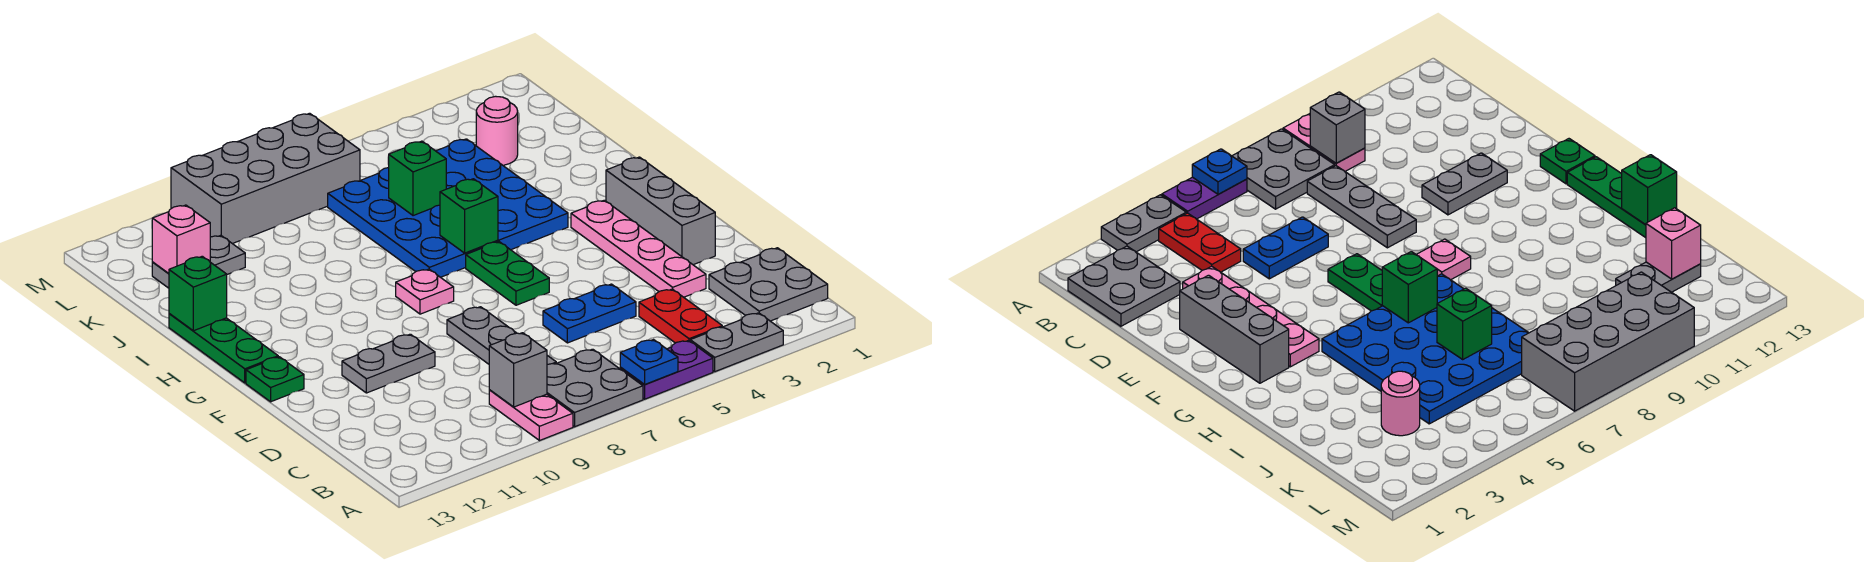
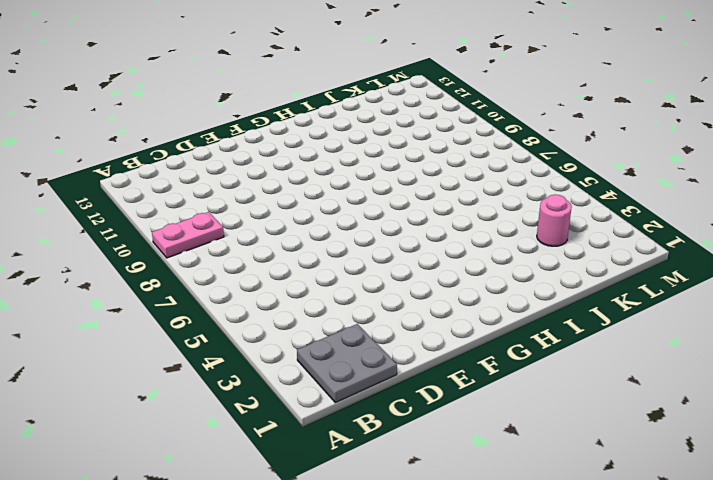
none -> grey plate A3:A4 level 1
none -> purple plate A5:A6 level 1
none -> grey plate A7:B8 level 1

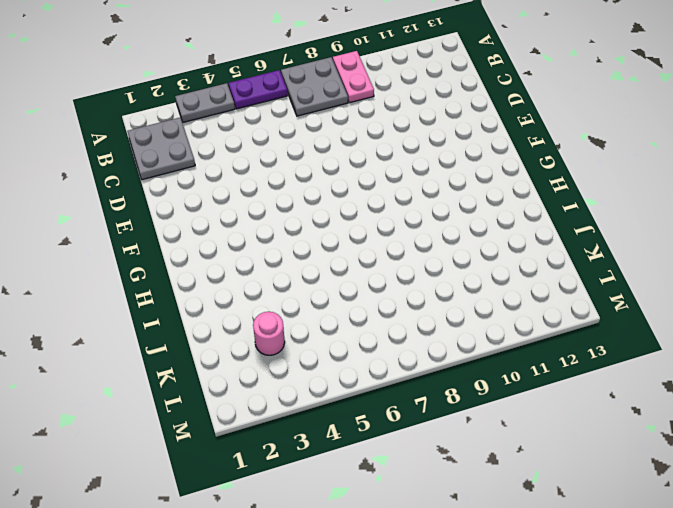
none -> red plate B4:C4 level 1
none -> grey plate C8:E8 level 1
none -> pink plate D3:G3 level 1

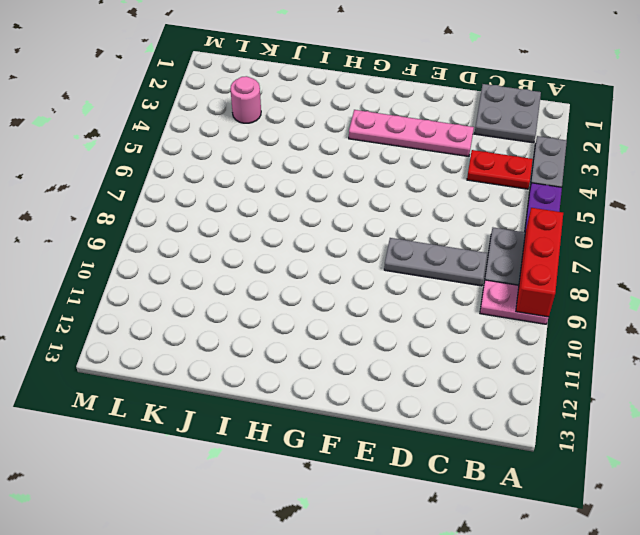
red brick A7:A9 level 2 -> none
none -> blue plate D5:D6 level 1
none -> grey brick E2:G2 level 1
none -> grey plate E10:E11 level 1

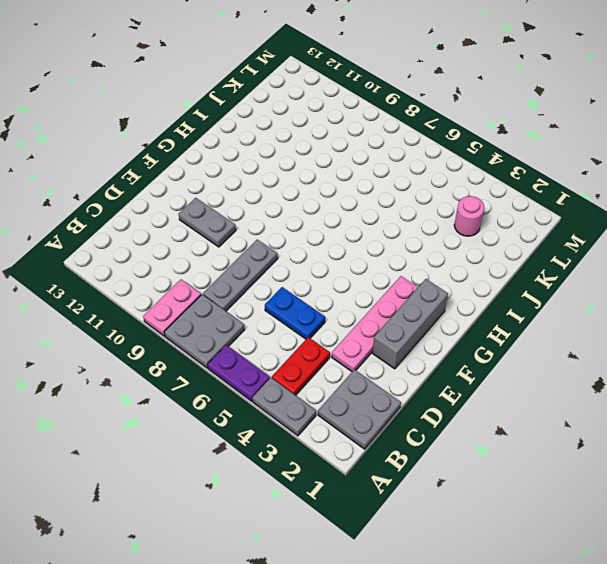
none -> green plate F6:G6 level 1
none -> green plate F13 level 1
none -> pink plate G8 level 1

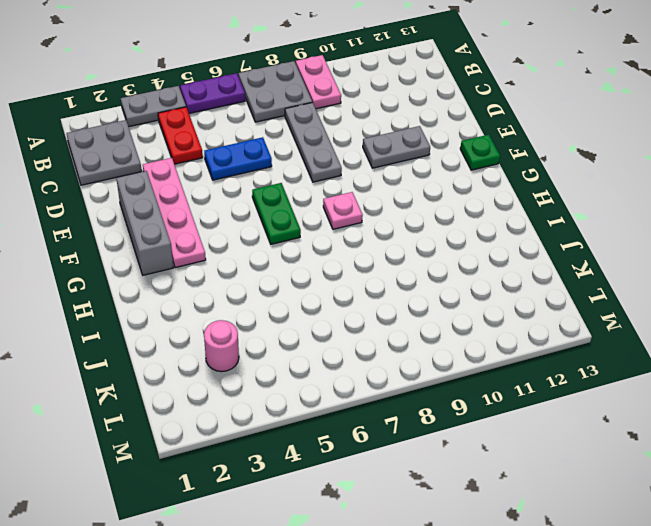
none -> green plate G13:I13 level 1
none -> blue plate H4:K7 level 1
none -> grey plate K11:K12 level 1

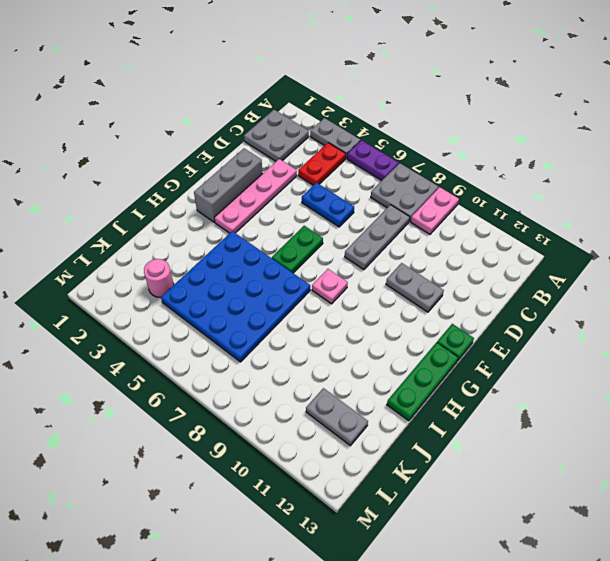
none -> grey brick L7:M10 level 1
none -> blue plate A6 level 2
none -> grey brick B9 level 2

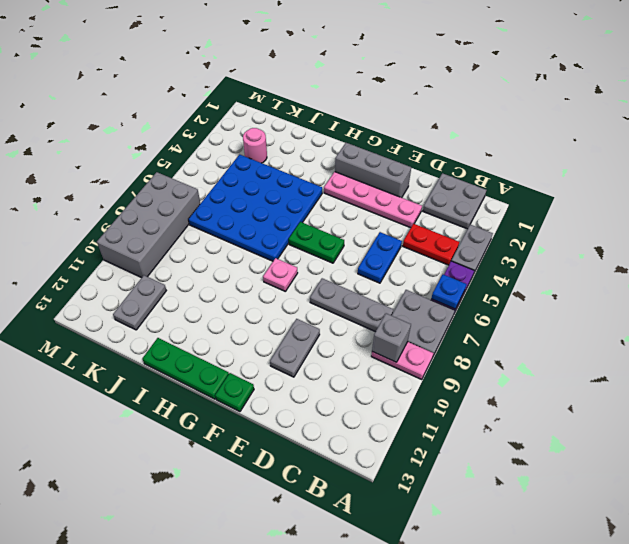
none -> green brick H6 level 2
none -> green brick I13 level 2
none -> green brick J6 level 2

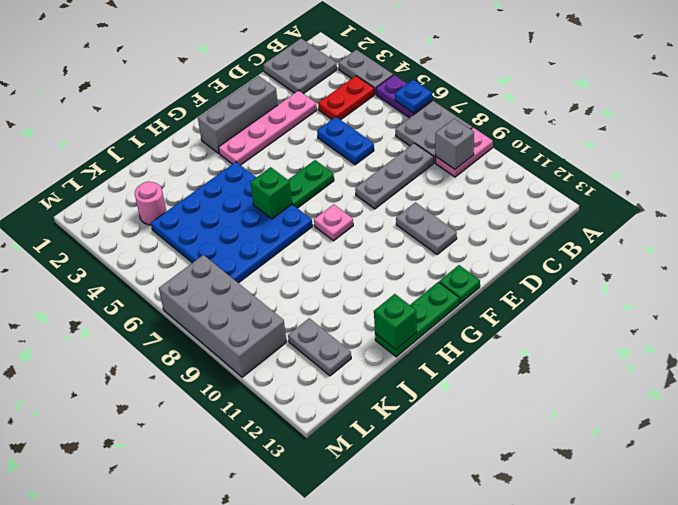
none -> green brick J6 level 2
none -> pink brick K12 level 2

